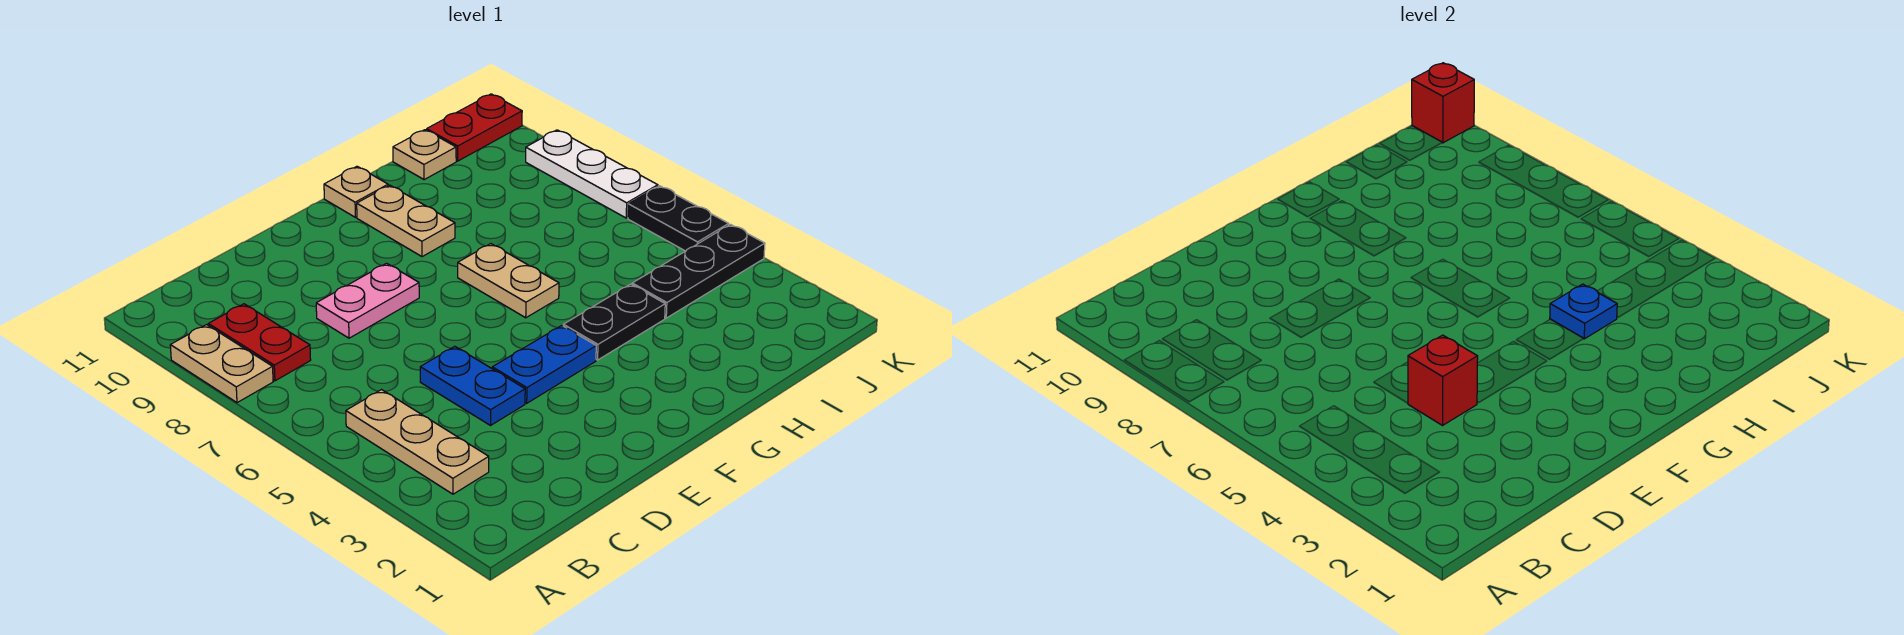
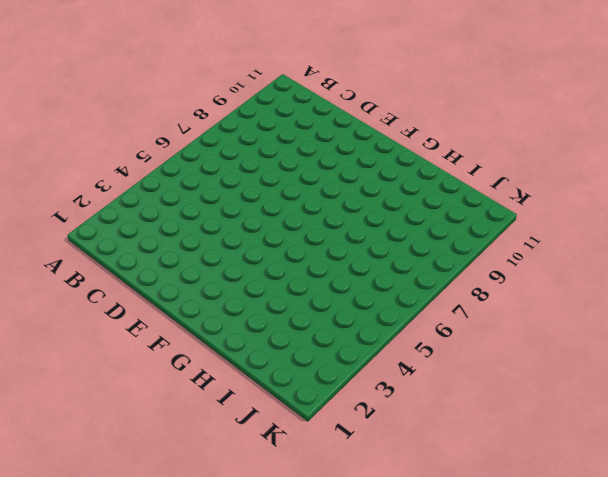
none -> tan plate A8:A9 level 1
none -> tan plate B3:B5 level 1
none -> red plate B8:B9 level 1

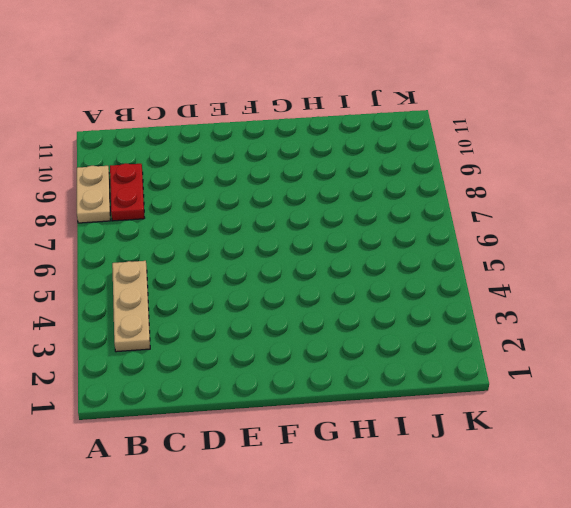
none -> blue plate D4:D5 level 1
none -> pink plate D8:E8 level 1
none -> blue plate E4:F4 level 1

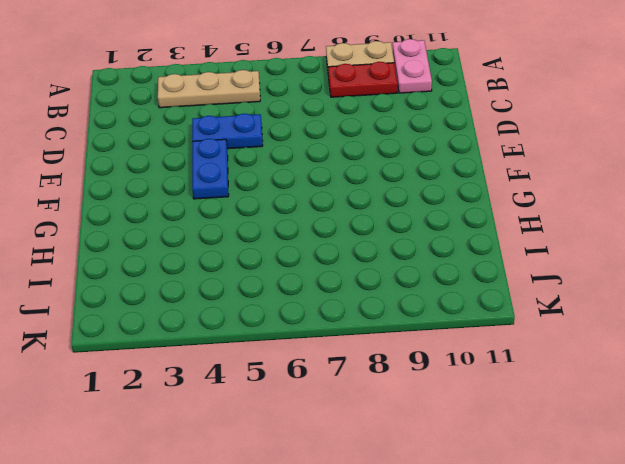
pink plate A10:B10 level 1 -> pink plate D8:E8 level 1
none -> black plate G4:H4 level 1
none -> tan plate G6:G7 level 1
none -> tan plate G9:G10 level 1

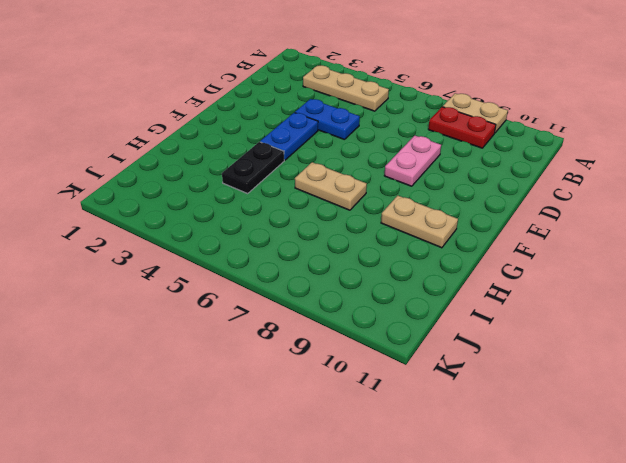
none -> tan plate G11 level 1
none -> black plate I4:K4 level 1
none -> tan plate I11 level 1

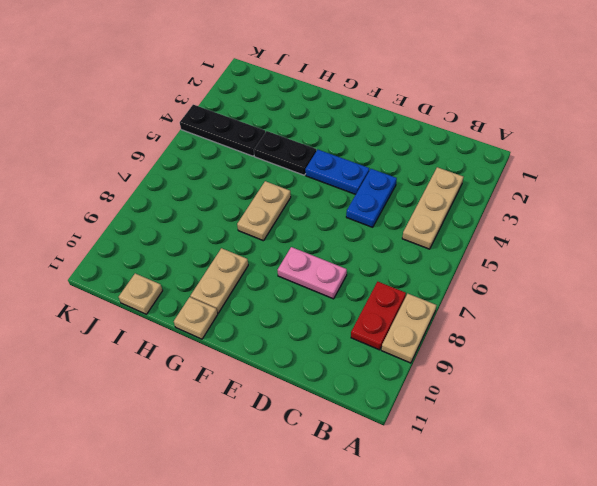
none -> red plate J11:K11 level 1
none -> black plate K5:K6 level 1
none -> white plate K7:K9 level 1

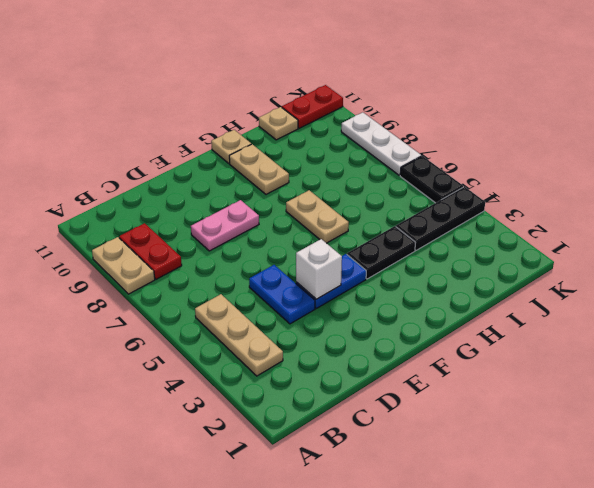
white brick E4 level 2 -> none
none -> red brick D4 level 2
none -> blue plate H4 level 2
none -> red brick K11 level 2

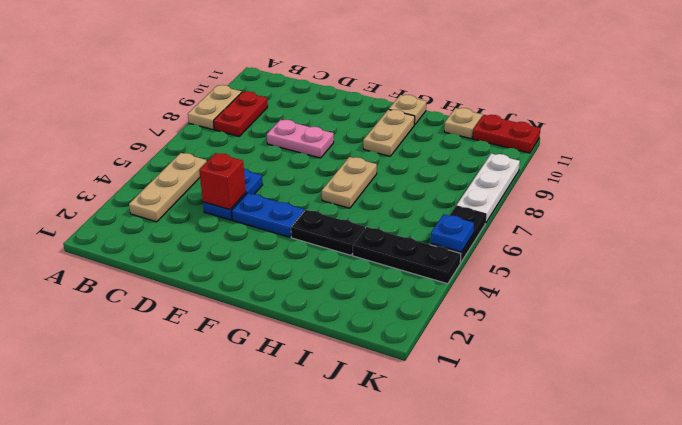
blue plate K5 level 2 -> blue plate H4 level 2
none -> red brick K11 level 2

